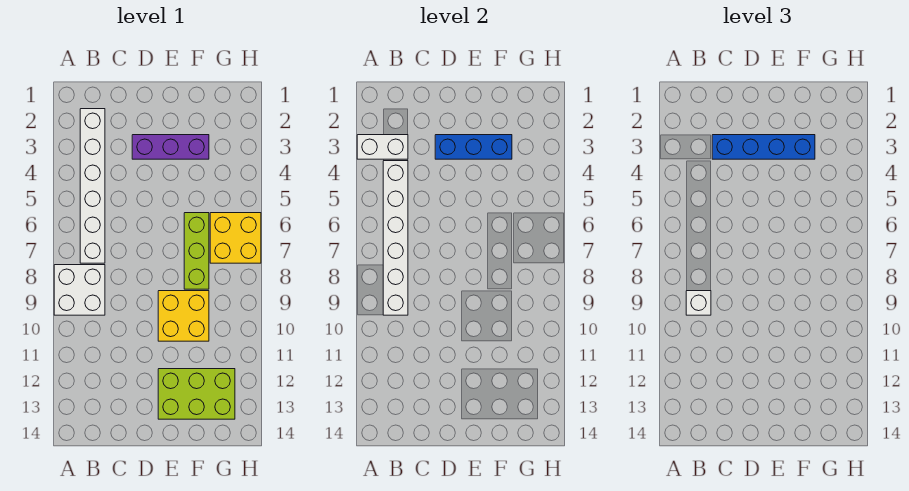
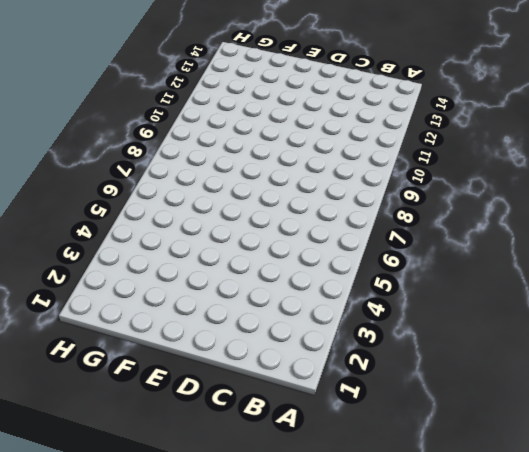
none -> white brick A8:B9 level 1
none -> white brick B2:B7 level 1
none -> purple brick D3:F3 level 1

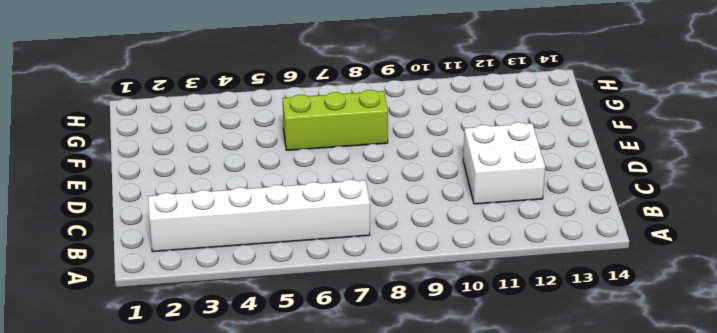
white brick C11:D12 level 1 -> white brick A8:B9 level 1
none -> purple brick D3:F3 level 1
none -> yellow brick E9:F10 level 1
none -> lime brick E12:G13 level 1

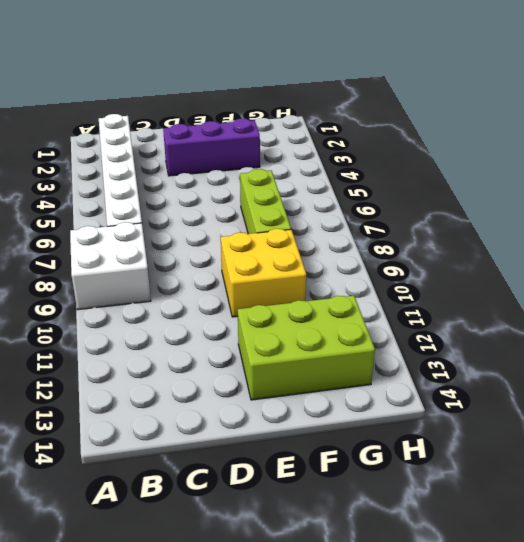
none -> yellow brick G6:H7 level 1
none -> white brick A3:B3 level 2
none -> white brick B4:B9 level 2

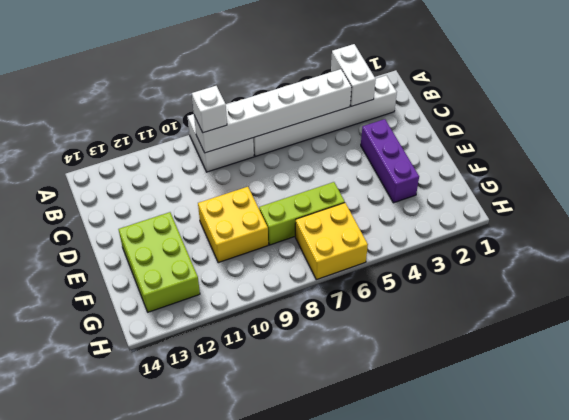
none -> blue brick D3:F3 level 2
none -> blue brick C3:F3 level 3

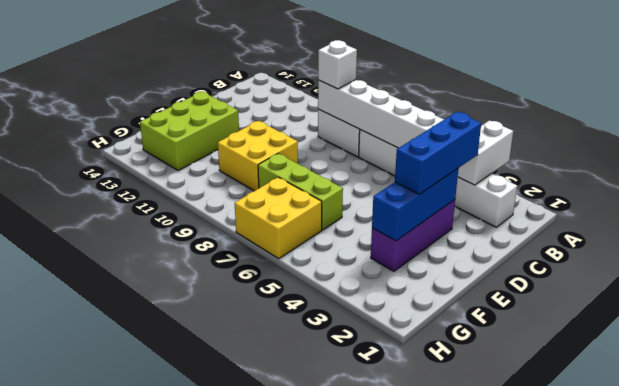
blue brick C3:E3 level 3 -> blue brick C3:F3 level 3

